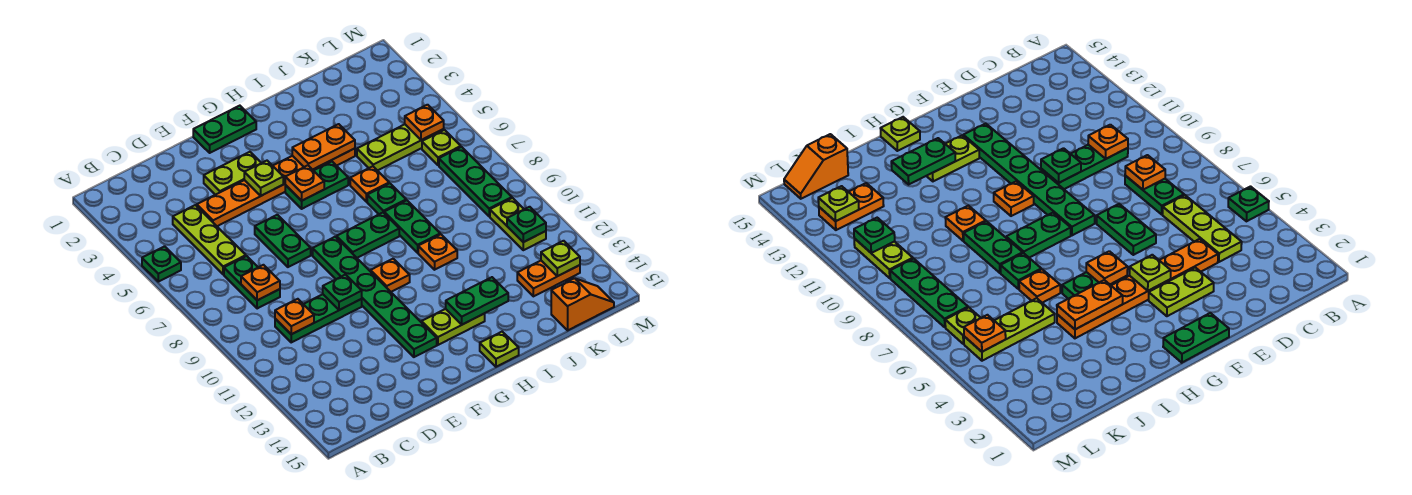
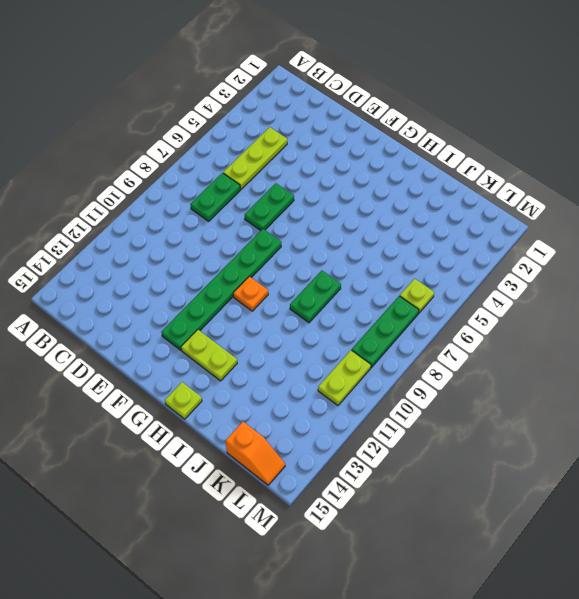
none -> green plate A5 level 1
none -> green plate C10:E10 level 1
none -> orange plate D4:I4 level 1
none -> lime plate E3:F3 level 1

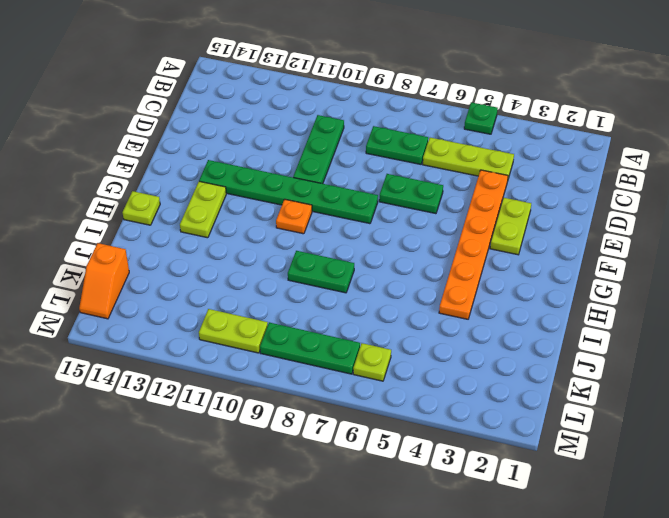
none -> green plate F1:G1 level 1
none -> green plate G5:H5 level 1
none -> green plate G8:H8 level 1
none -> orange plate I6 level 1

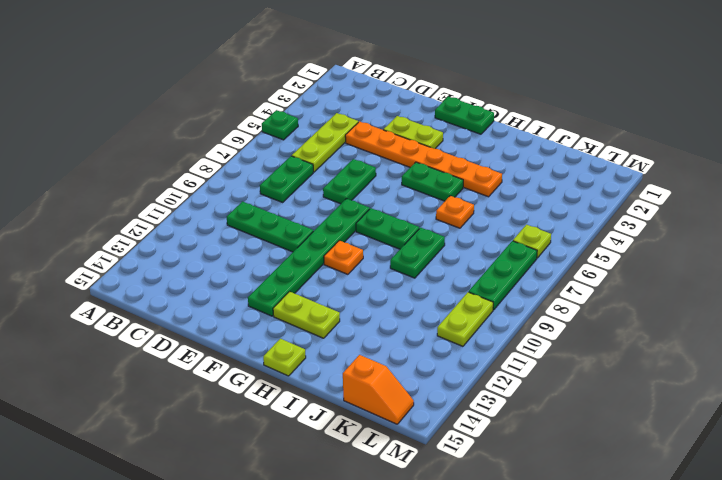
none -> green plate I7 level 1
none -> orange plate I10 level 1
none -> lime plate J5:L5 level 1
none -> orange plate K13:L13 level 1

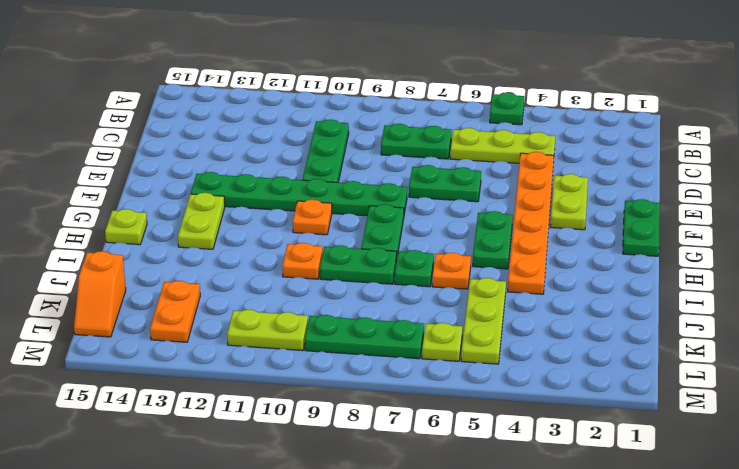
none -> orange plate C8 level 2
none -> orange plate C10 level 2
none -> green plate E10 level 2
none -> lime plate F4 level 2

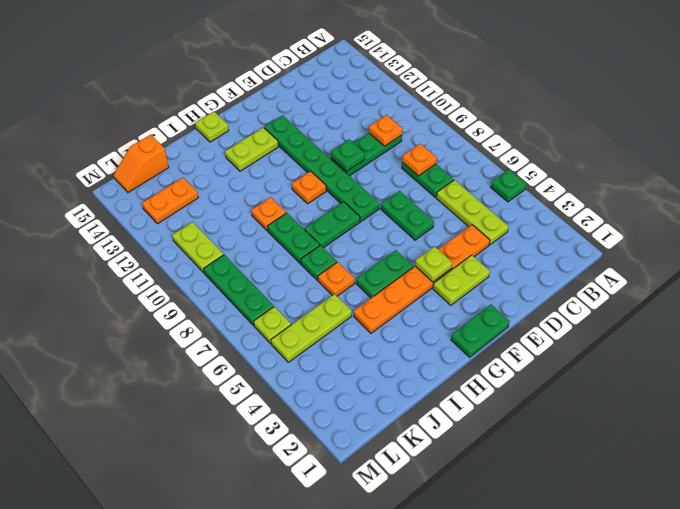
none -> orange plate G5 level 2
none -> orange plate H4:I4 level 2
none -> green plate H13:I13 level 2
none -> orange plate L5 level 2

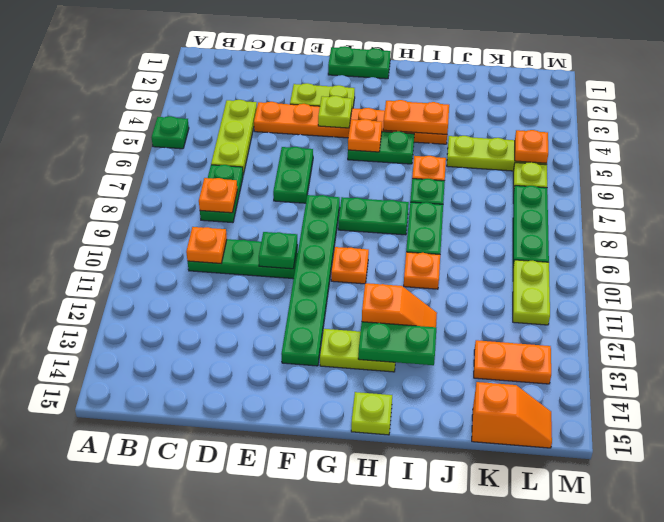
orange slope H12:I12 level 1 top H -> none
none -> green plate L11 level 2
none -> lime plate L13 level 2

